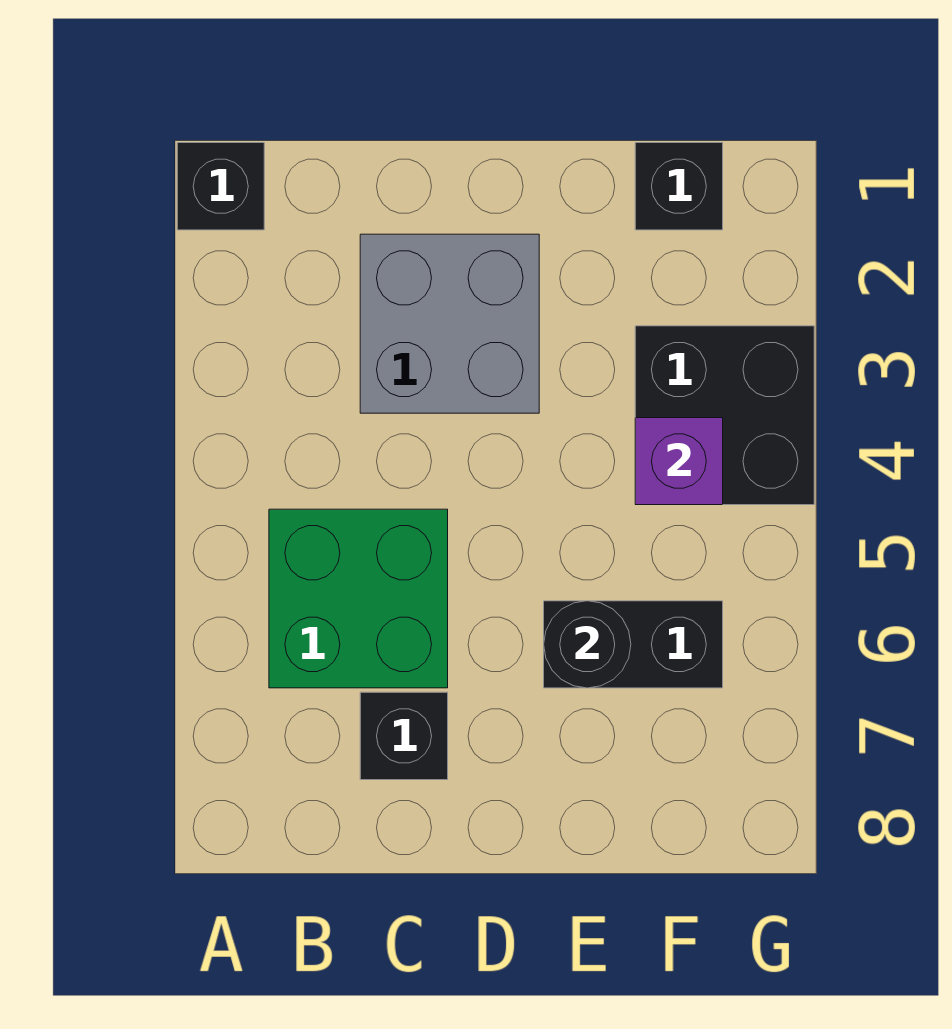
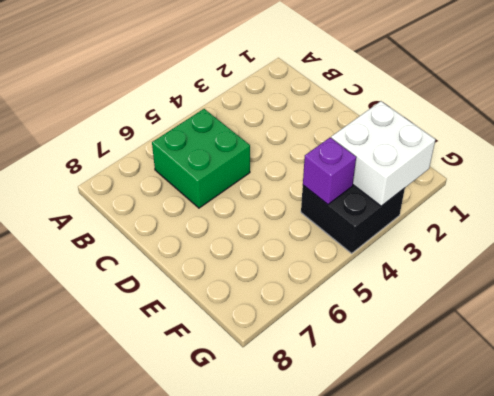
white brick F2:G3 level 2 -> none
none -> black brick A1 level 1
none -> grey brick C2:D3 level 1

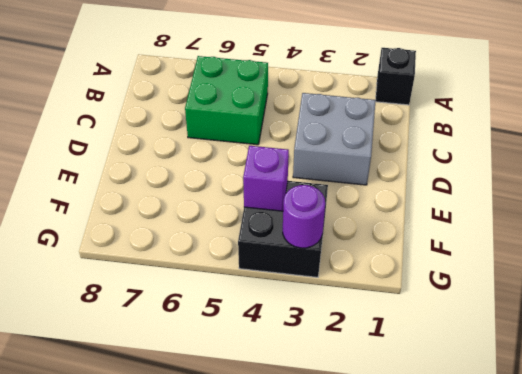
purple round brick G3 level 2 -> none
none -> black brick C7 level 1
none -> black brick E6:F6 level 1

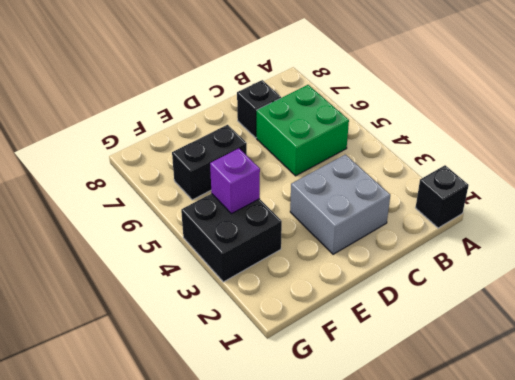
none -> black brick F1 level 1
none -> black round brick E6 level 2

